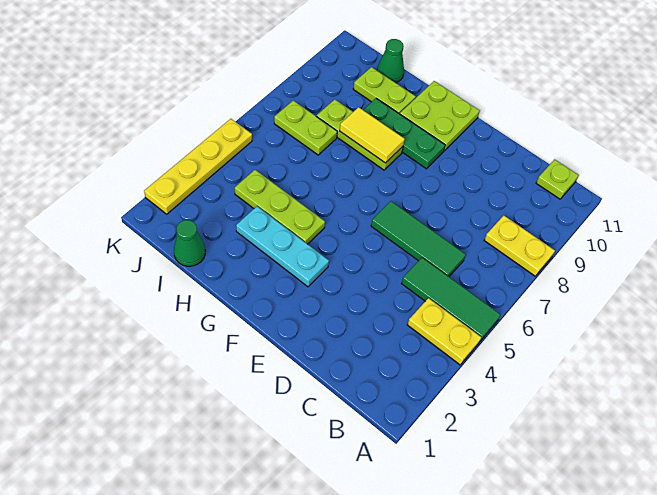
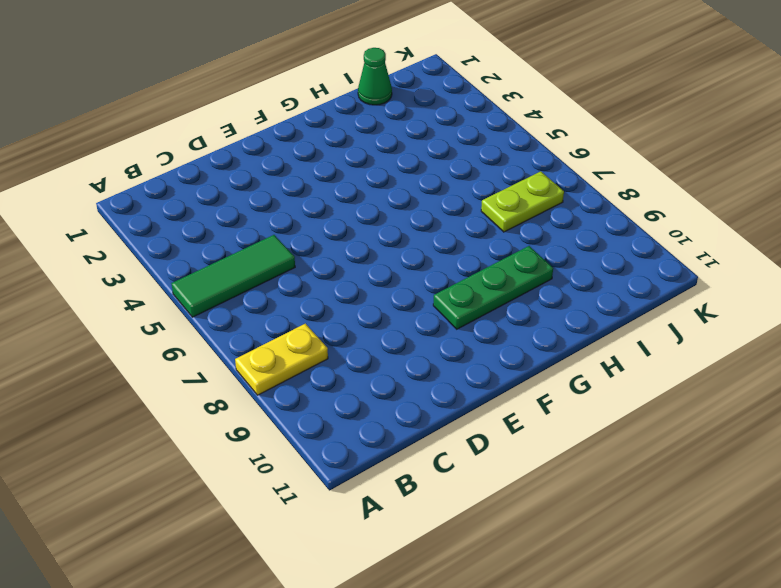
none -> yellow plate A4:B4 level 1
none -> lime plate B11 level 1
none -> green tile C6:E6 level 1

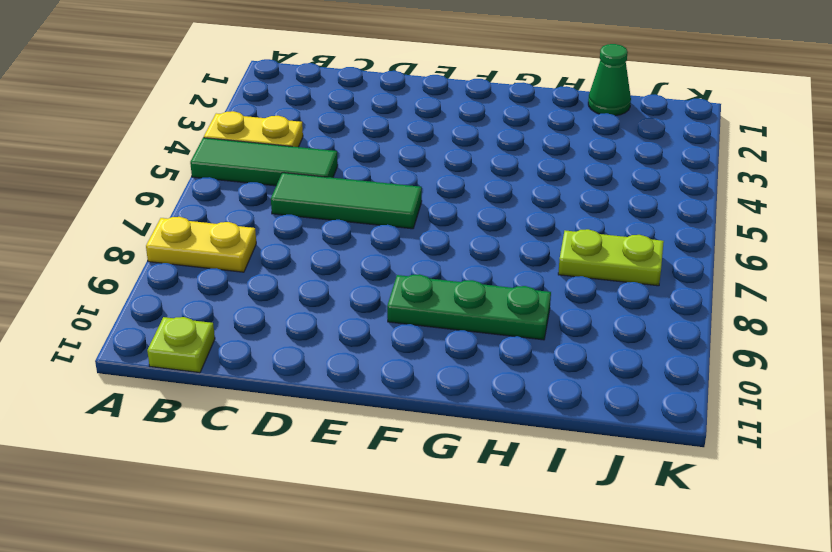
none -> cyan plate F3:H3 level 1
none -> lime plate F10:G11 level 1
none -> lime plate G4:I4 level 1

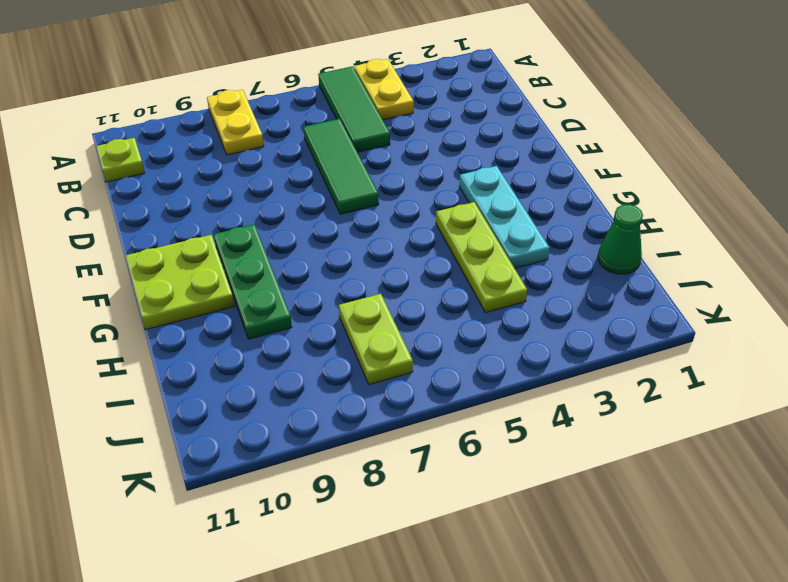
none -> lime plate G8:I8 level 1
none -> lime plate H10:I10 level 1
none -> green cone I11 level 1

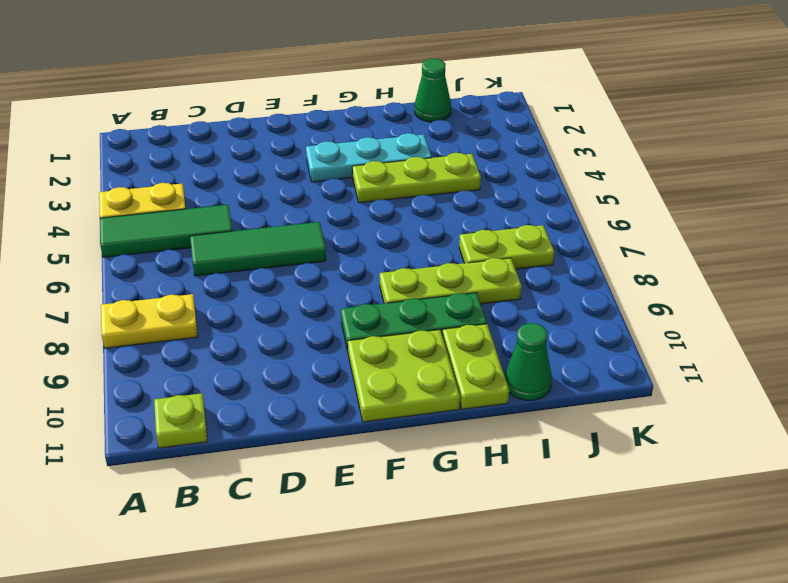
lime plate H10:H11 level 1 -> lime plate H10:I10 level 1
none -> yellow plate K2:K5 level 1
none -> yellow tile G8:H8 level 2

